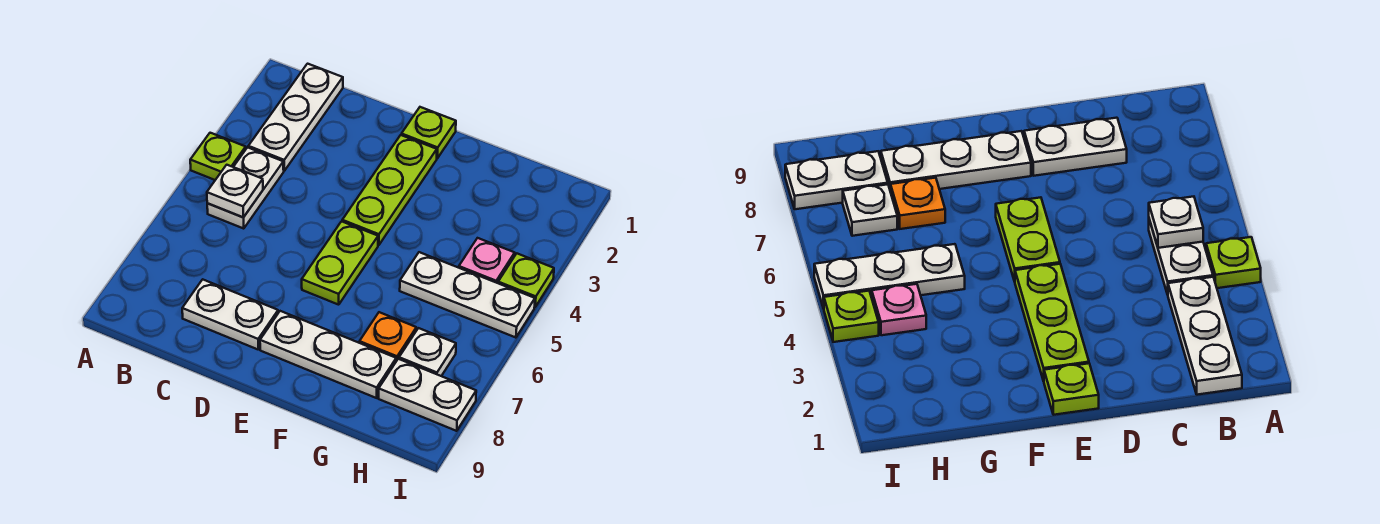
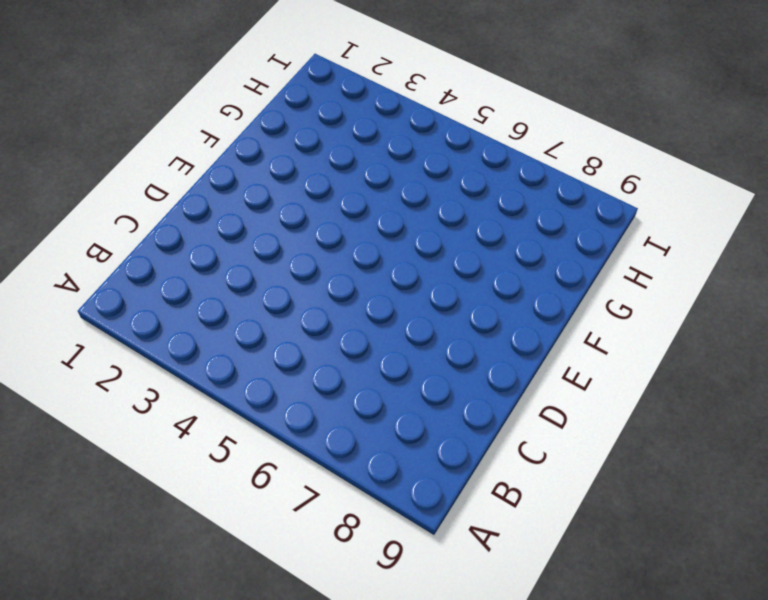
none -> lime plate A4 level 1
none -> white plate B1:B3 level 1
none -> white plate B4:B5 level 1

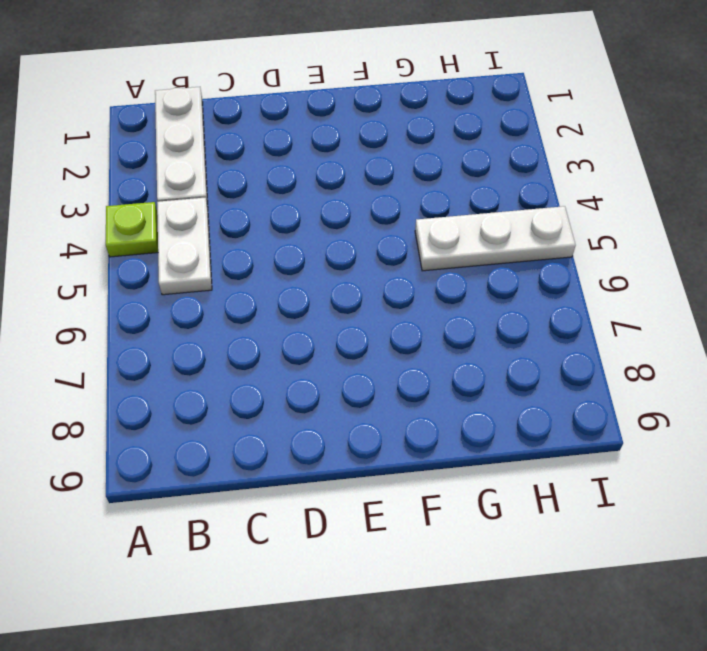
none -> white plate C8:D8 level 1
none -> lime plate E1 level 1
none -> lime plate E2:E4 level 1

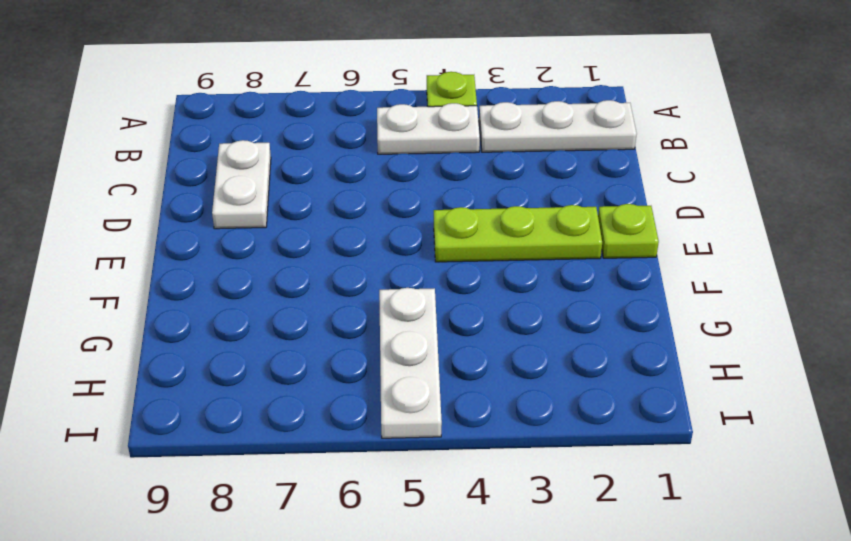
none -> lime plate E5:E6 level 1
none -> white plate E8:G8 level 1
none -> orange plate G7 level 1

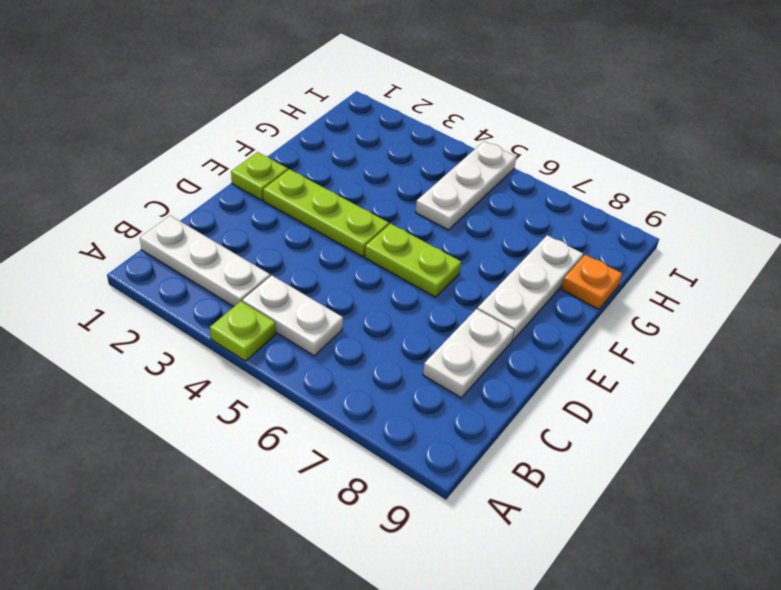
orange plate G9 level 1 -> orange plate G7 level 1
none -> pink plate H4 level 1
none -> white plate H7 level 1
none -> white plate H8:I8 level 1

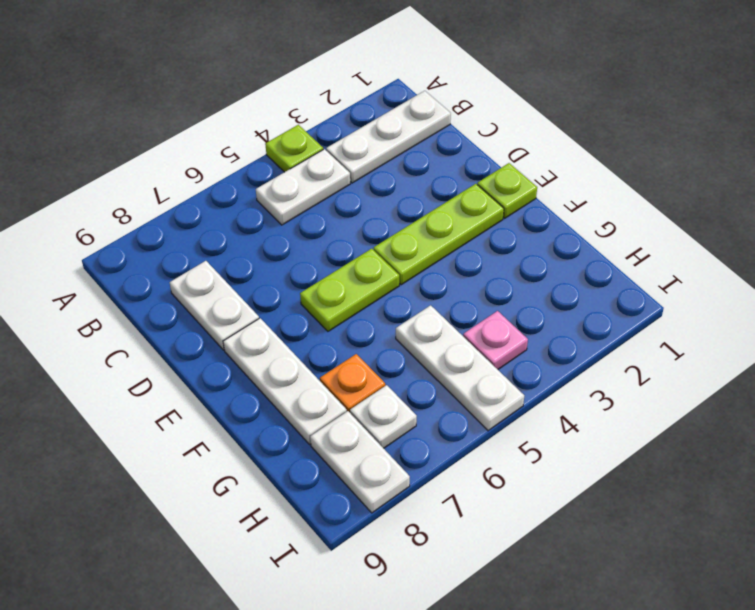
none -> lime plate I4 level 1
none -> white plate B5 level 2

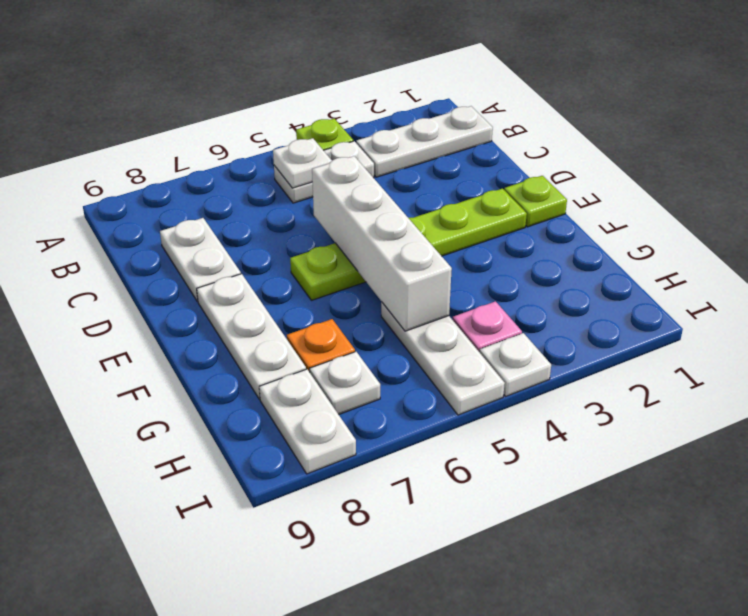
white brick D5:G5 level 2 -> none
white plate I4 level 1 -> lime plate I4 level 1

